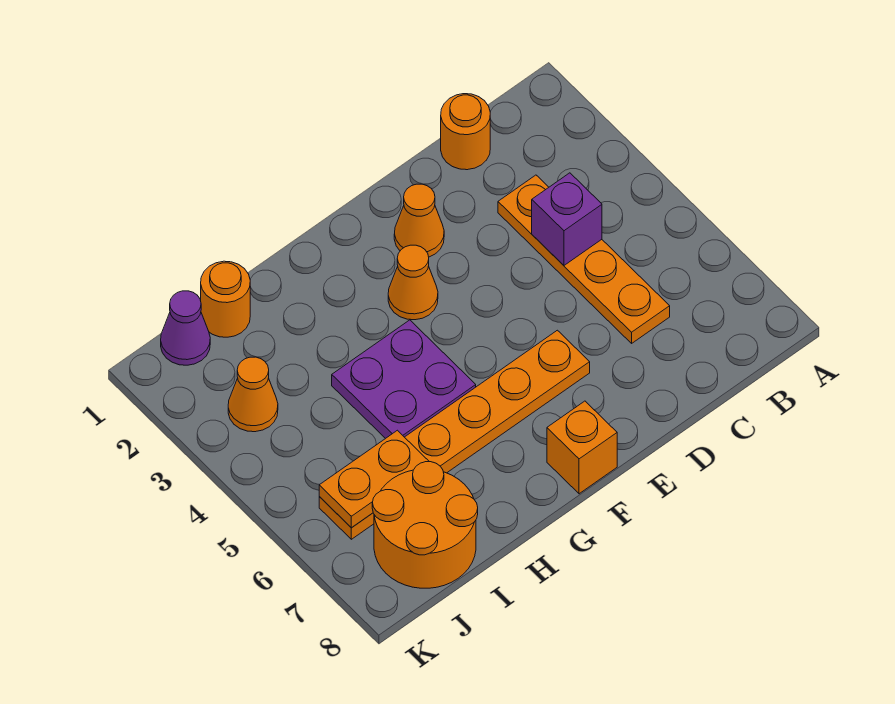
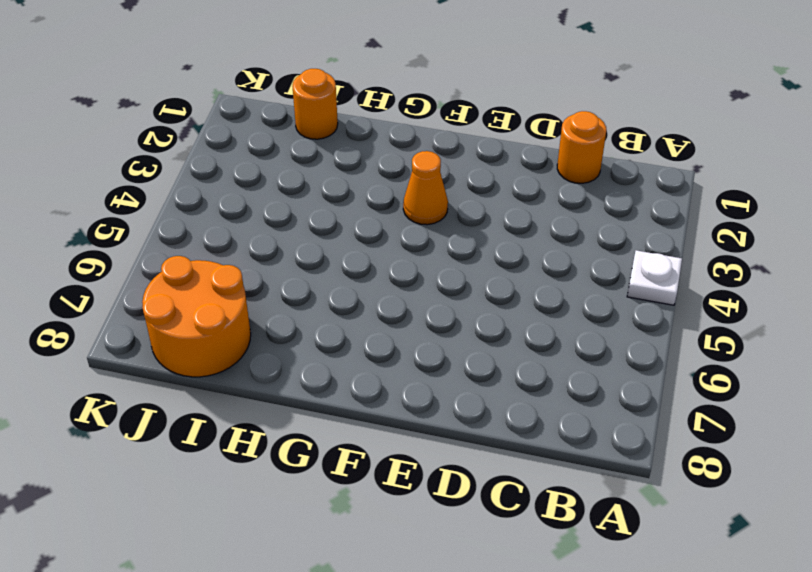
white plate A4 level 1 -> none
none -> orange plate C3:C6 level 1
none -> orange cone E2 level 1
none -> orange plate E6:J6 level 1

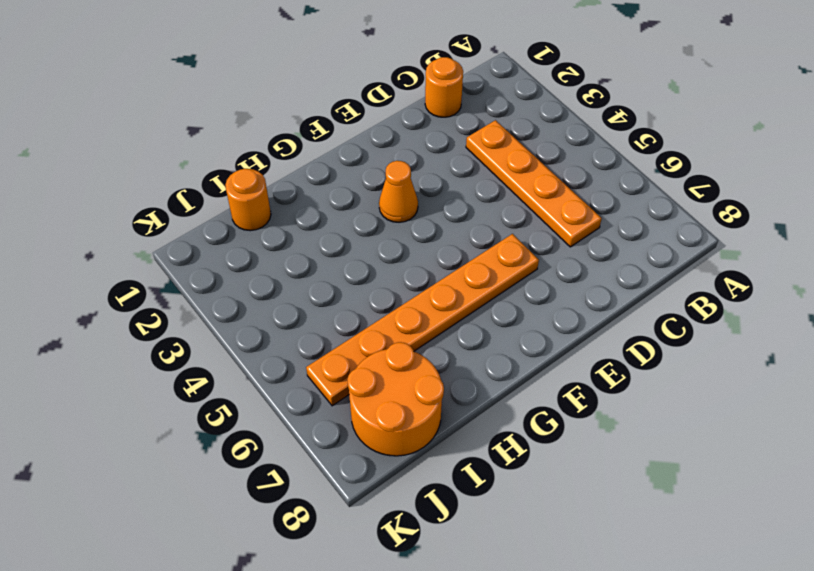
none -> orange cone E2 level 1
none -> orange brick F8 level 1
none -> purple plate G4:H5 level 1

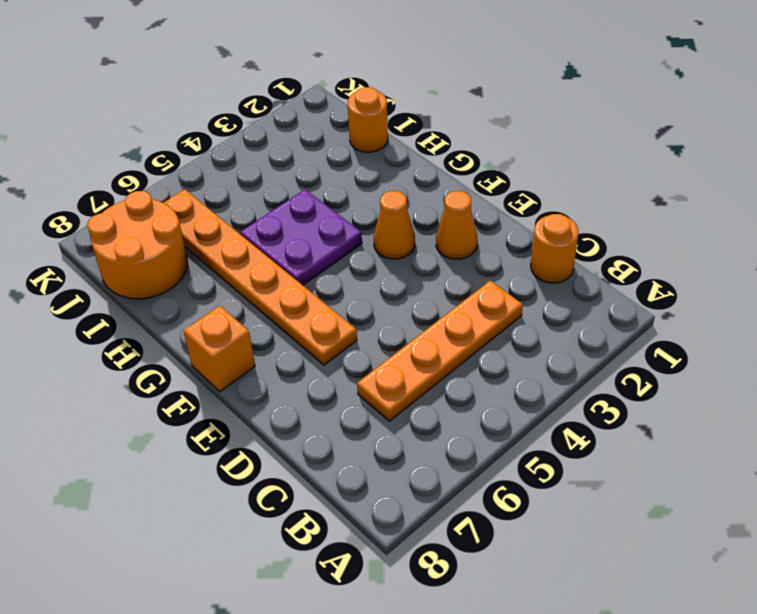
none -> purple cone J1 level 1
none -> orange cone J3 level 1
none -> purple brick C4 level 2

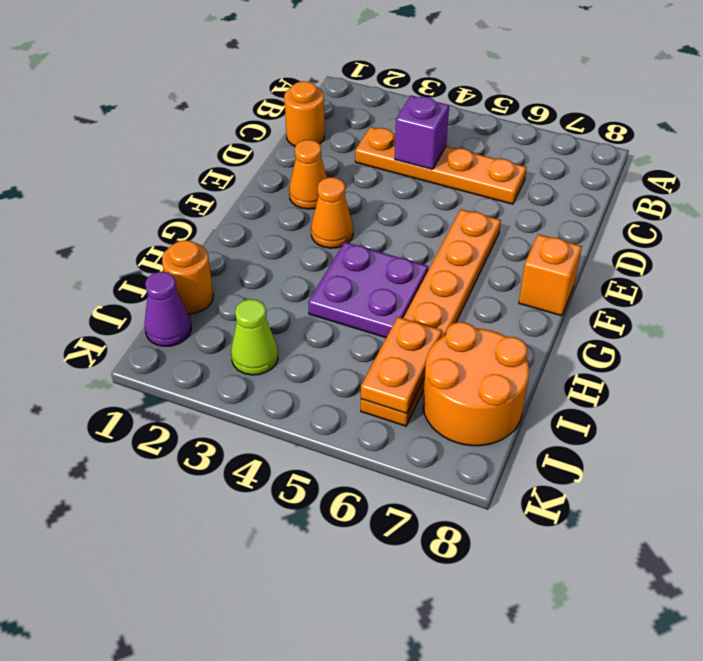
lime cone J3 level 1 -> orange cone J3 level 1

